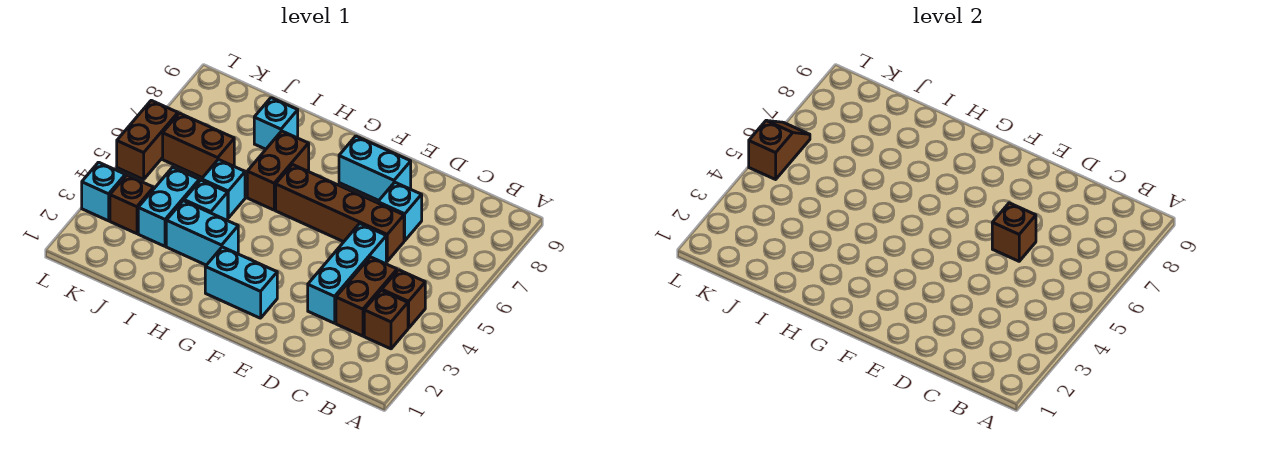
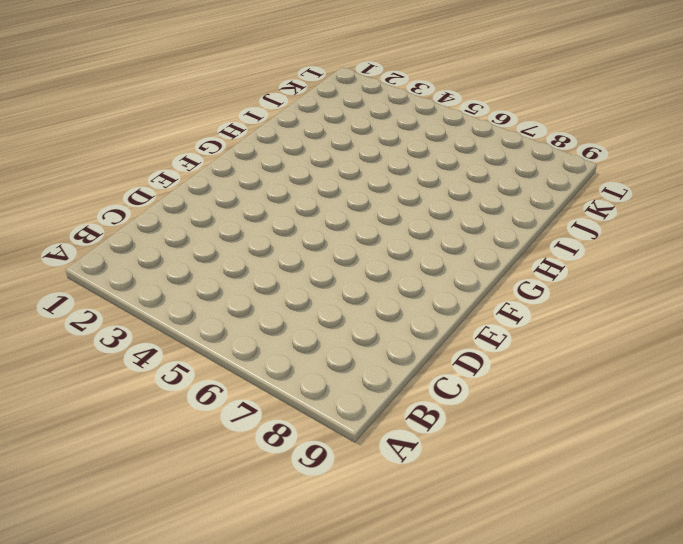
none -> brown brick B3 level 1
none -> brown brick B4 level 1
none -> brown brick C3:C4 level 1

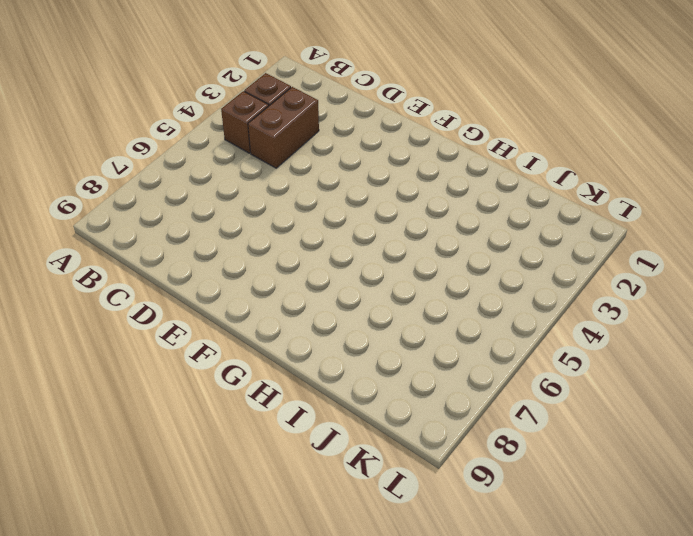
none -> cyan brick D3:D5 level 1
none -> brown brick D6:G6 level 1
none -> cyan brick D7 level 1

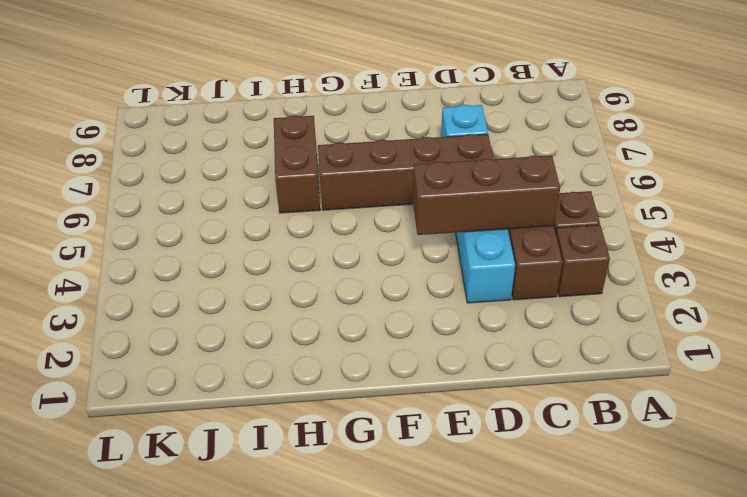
brown brick C4:E4 level 2 -> none
none -> cyan brick E8:F8 level 1
none -> cyan brick F2:G2 level 1
none -> cyan brick H3:I3 level 1

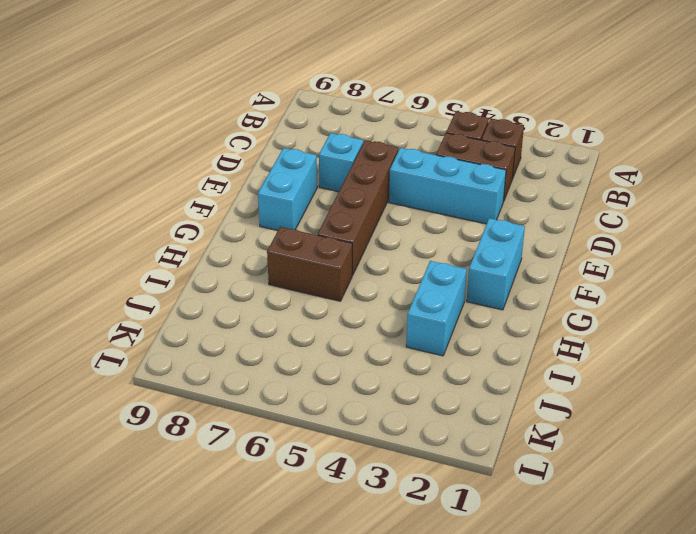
none -> cyan brick I4 level 1
none -> cyan brick I5 level 1
none -> cyan brick I8 level 1

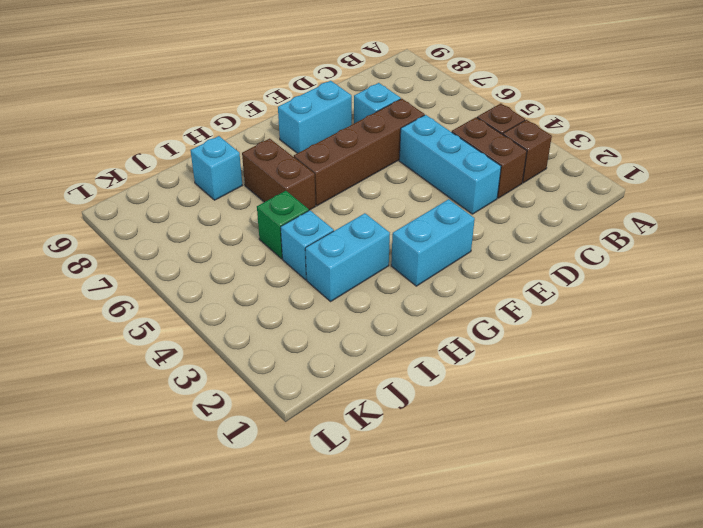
green brick I5 level 1 -> cyan brick I5 level 1
none -> cyan brick J3:J4 level 1
none -> brown brick J6:K6 level 1
none -> brown brick K3 level 1

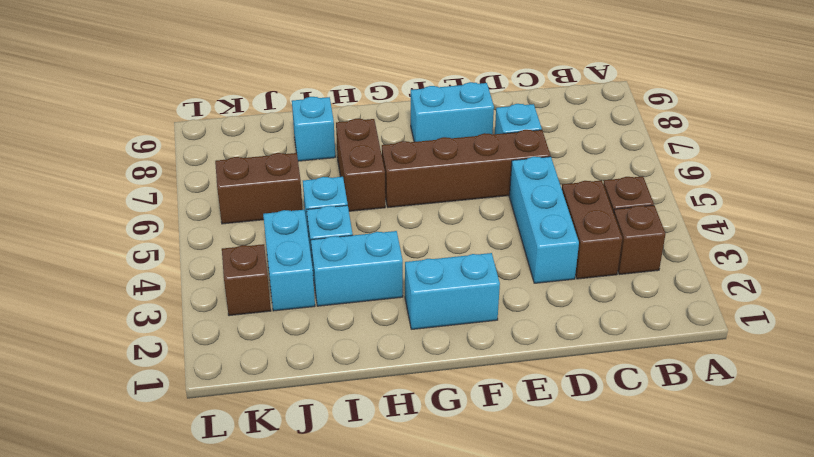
none -> cyan brick L3 level 1
none -> brown brick L5:L6 level 1
none -> brown brick D6 level 2

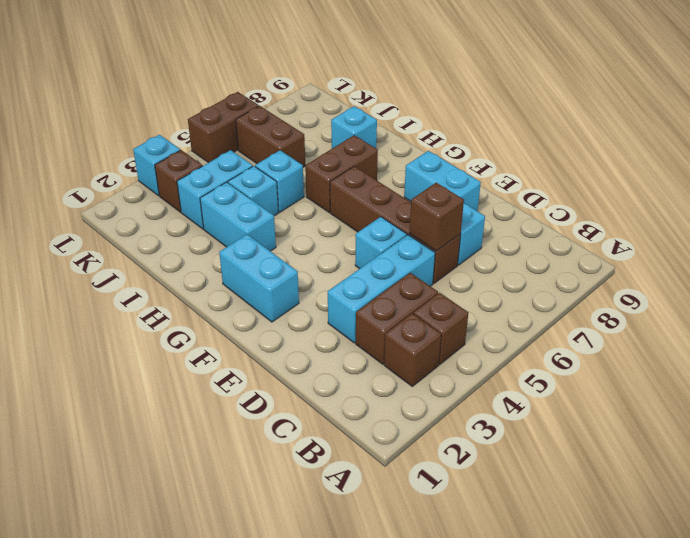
cyan brick E5 level 1 -> none
none -> brown slope L5:L6 level 2 top 5

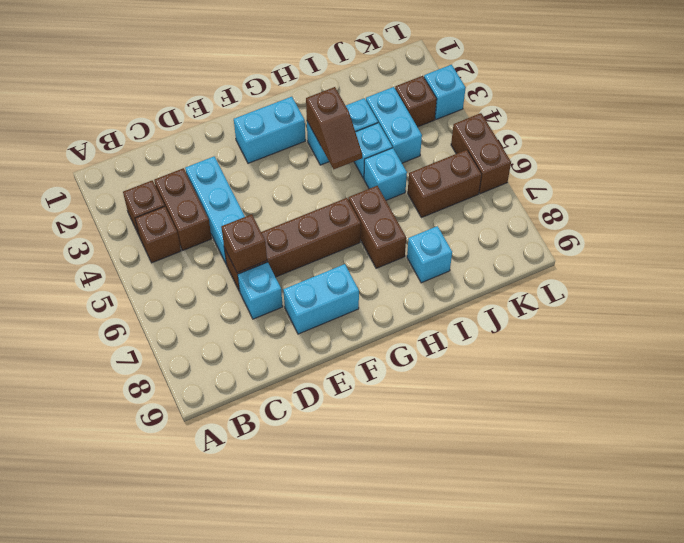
brown slope H3:H4 level 2 top 3 -> brown slope L5:L6 level 2 top 5

